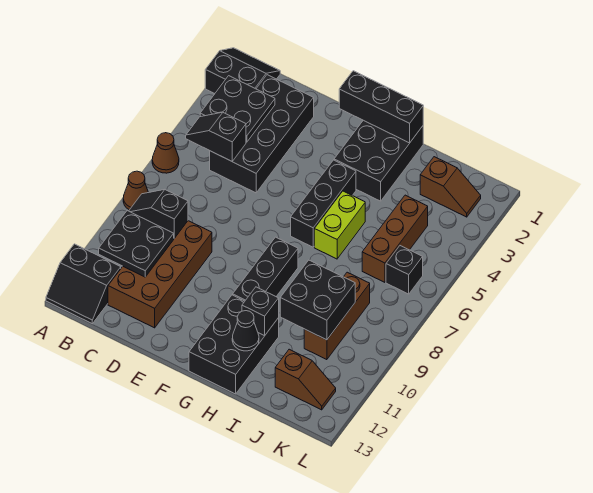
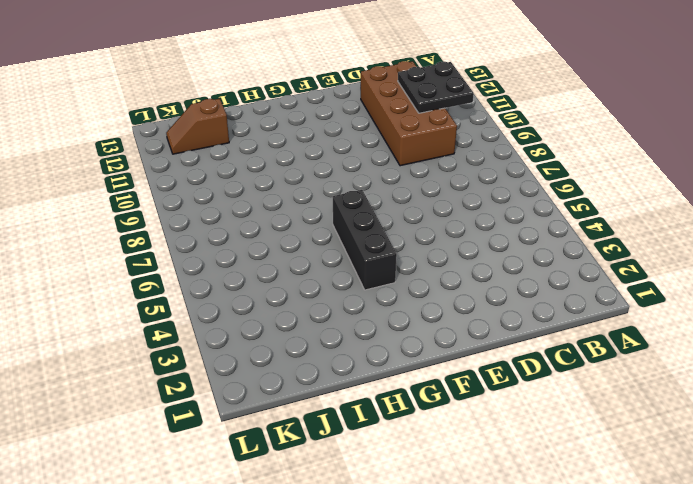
none -> black slope A1:B2 level 1 top 2
none -> brown cone A6 level 1
none -> brown cone A8 level 1

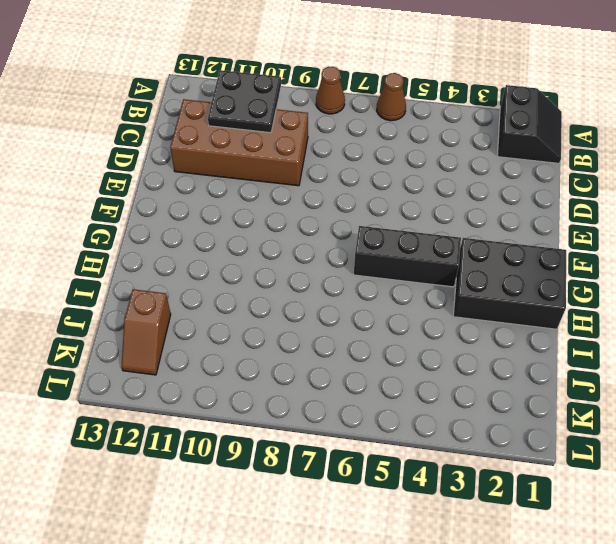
none -> black slope A12:B13 level 1 top 12
none -> black brick C2:D5 level 1
none -> black brick G8:G10 level 1

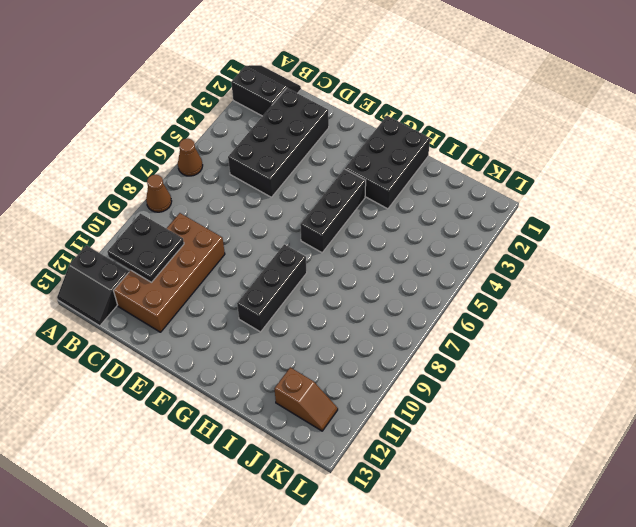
none -> black brick G11:H13 level 1
none -> lime brick H5:H6 level 1
none -> brown slope J2:K2 level 1 top J

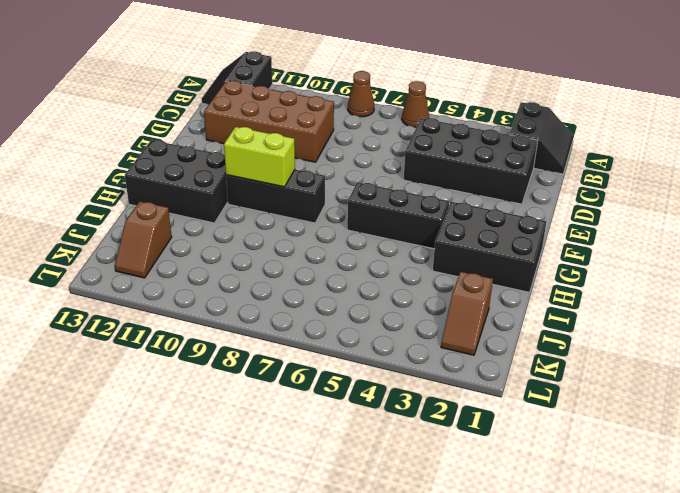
lime brick G9:G10 level 2 -> lime brick H5:H6 level 1
none -> brown brick J4:J6 level 1
none -> brown brick J8:J10 level 1
none -> black brick K6 level 1

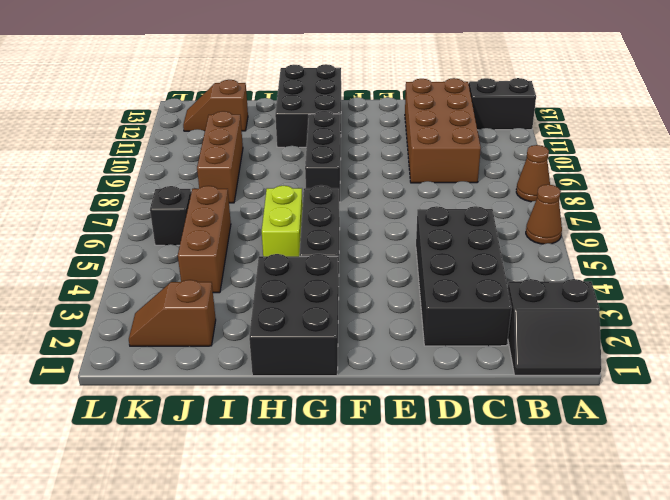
none -> black plate B3:C4 level 2
none -> black slope B5:C5 level 2 top C
none -> black slope B9:C9 level 2 top C

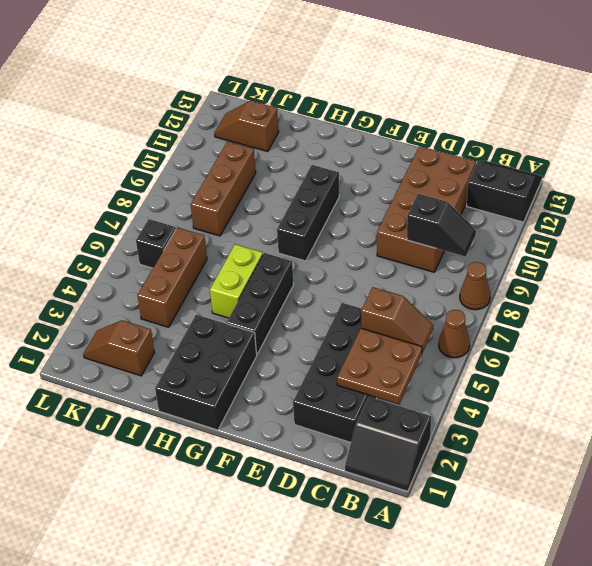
brown plate B3:C4 level 2 -> black plate B3:C4 level 2
brown slope B5:C5 level 2 top C -> black slope B5:C5 level 2 top C
none -> black brick G11:H13 level 1
none -> black plate B10:C11 level 2
none -> black brick F1:H1 level 2

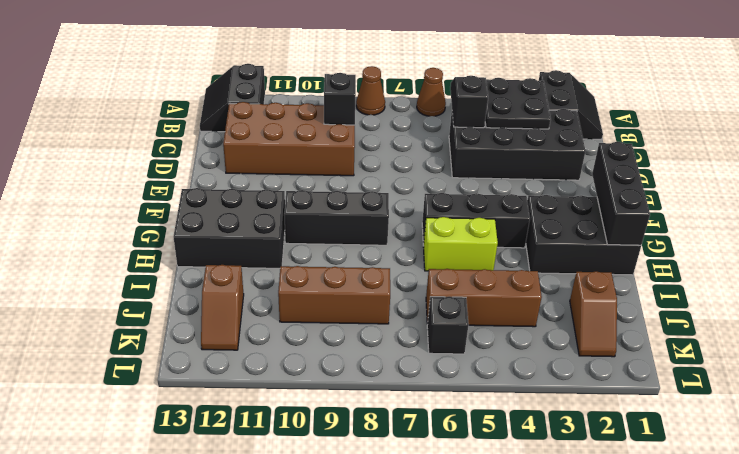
none -> black plate B10:C11 level 2
none -> black brick H11 level 2
none -> black cone H12 level 2

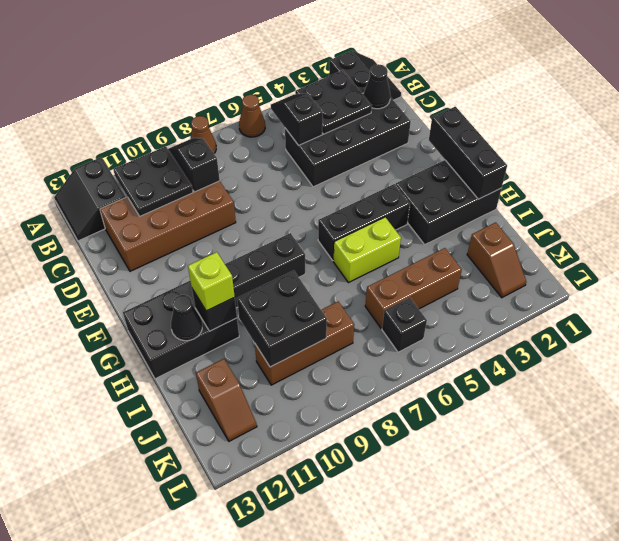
black cone C2 level 2 -> none
lime brick H11 level 3 -> none

